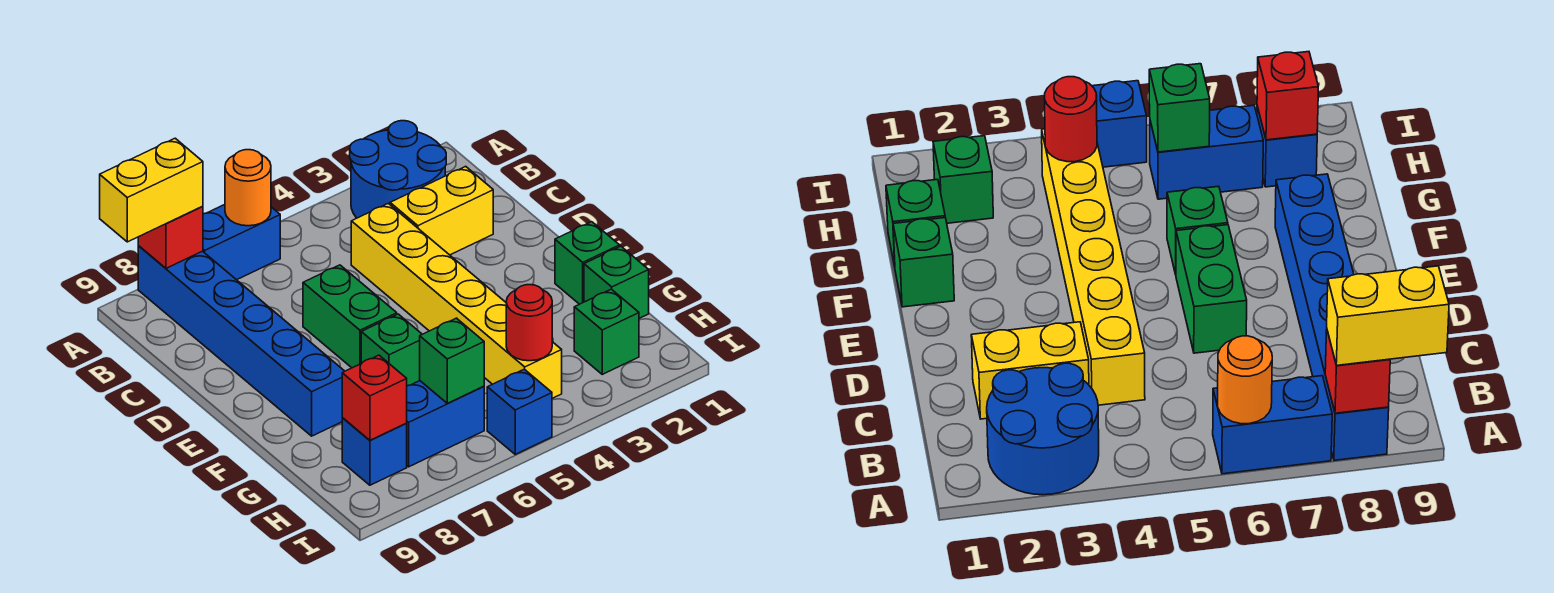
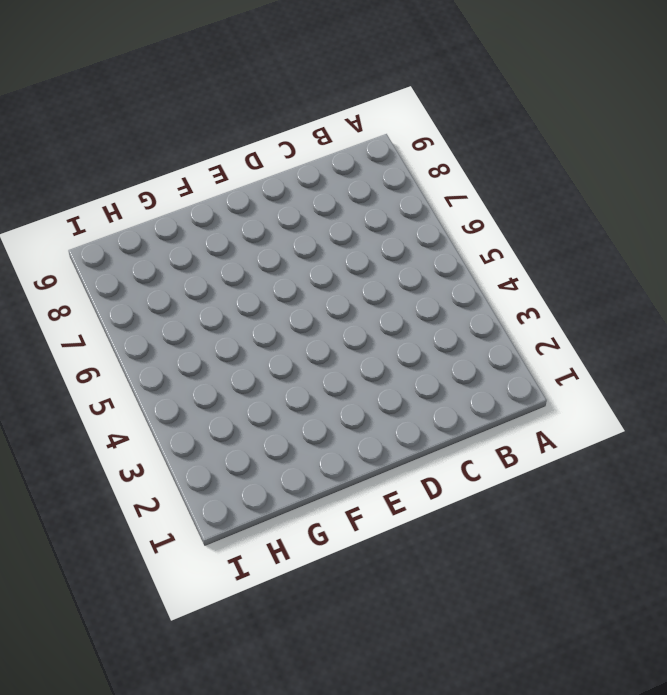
none -> blue round brick A2:B3 level 1
none -> blue brick A6:A7 level 1
none -> blue brick A8:F8 level 1

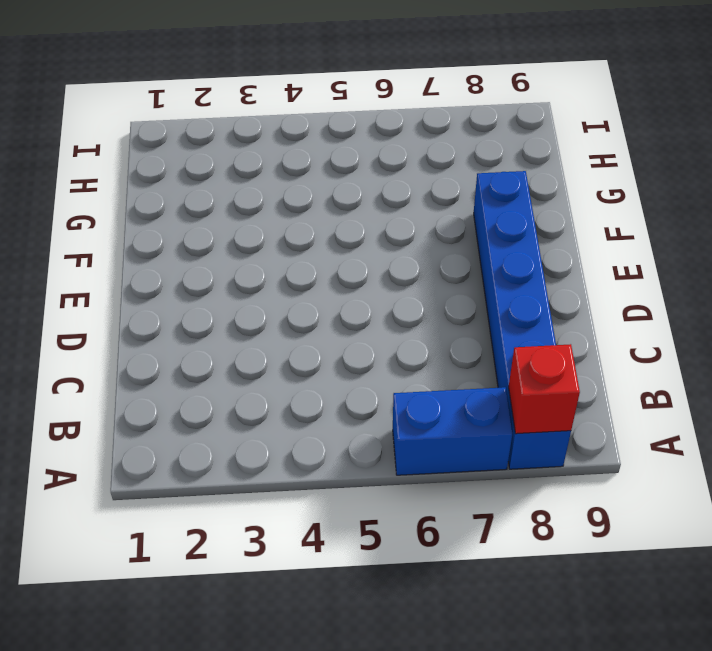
none -> blue round brick A2:B3 level 1
none -> yellow brick C2:C3 level 1
none -> yellow brick C4:H4 level 1

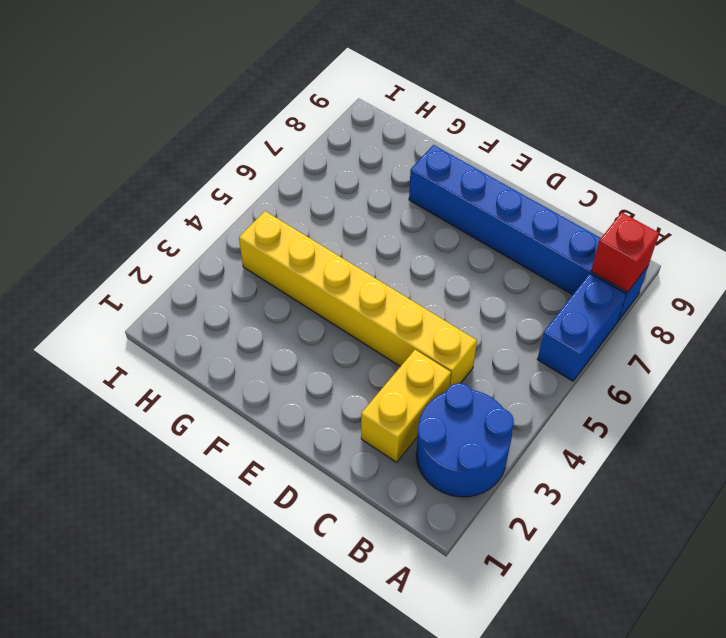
none -> green brick D6:E6 level 1
none -> green brick F1 level 1
none -> green brick F6 level 1

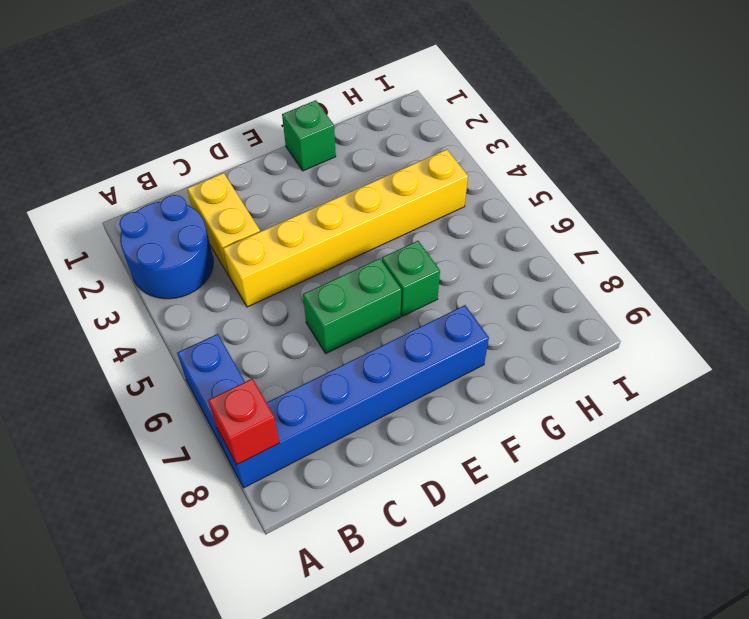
none -> green brick G1 level 1
none -> green brick H2 level 1
none -> blue brick H6:H7 level 1

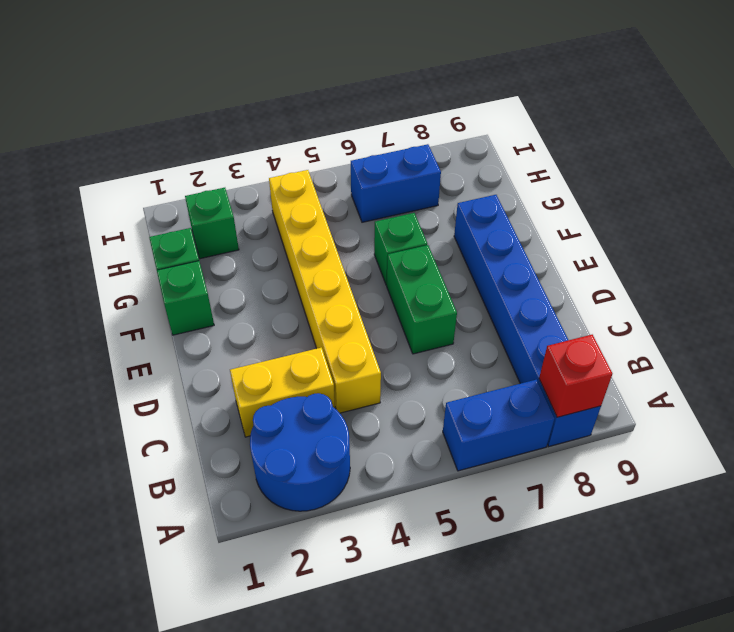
none -> blue brick H8 level 1
none -> blue brick I5 level 1
none -> orange round brick A6 level 2

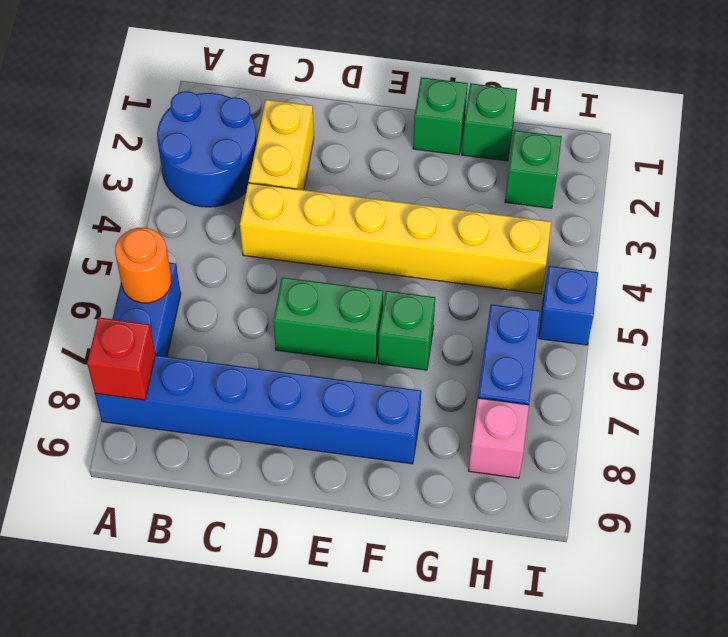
pink brick H8 level 1 -> blue brick H8 level 1
none -> red round brick H4 level 2
none -> green brick H6 level 2
none -> red brick H8 level 2

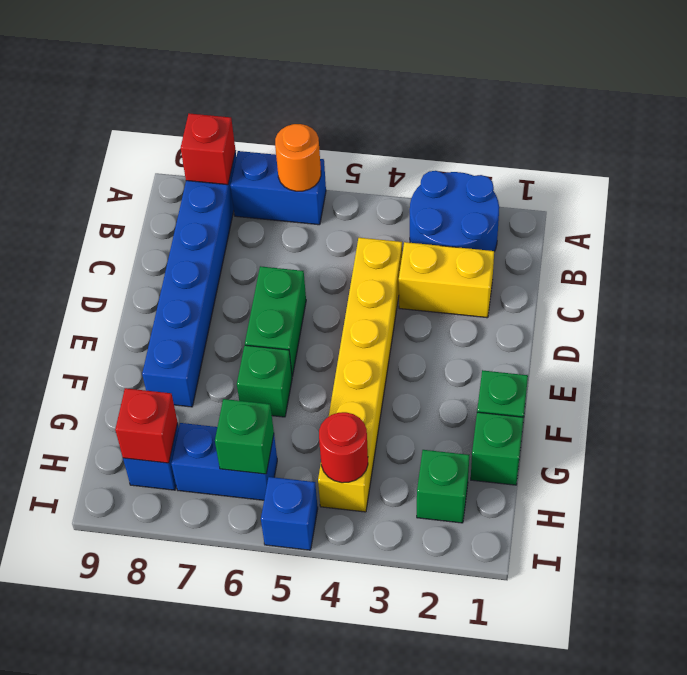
none -> yellow brick A8:A9 level 3

